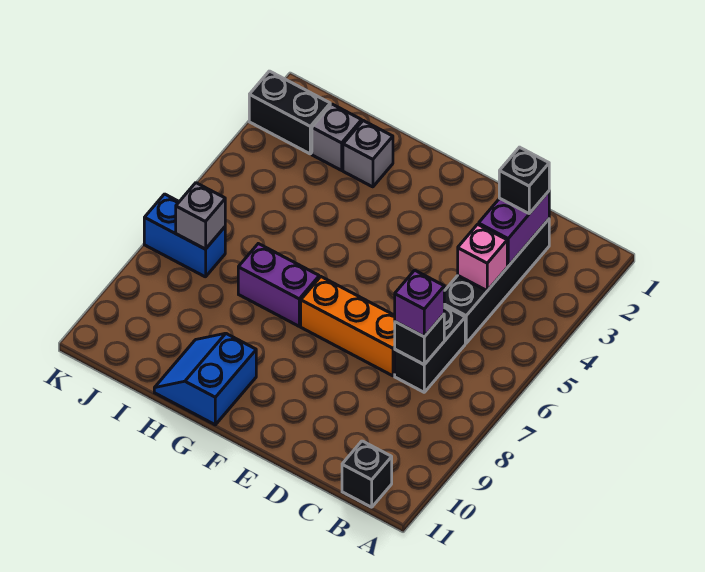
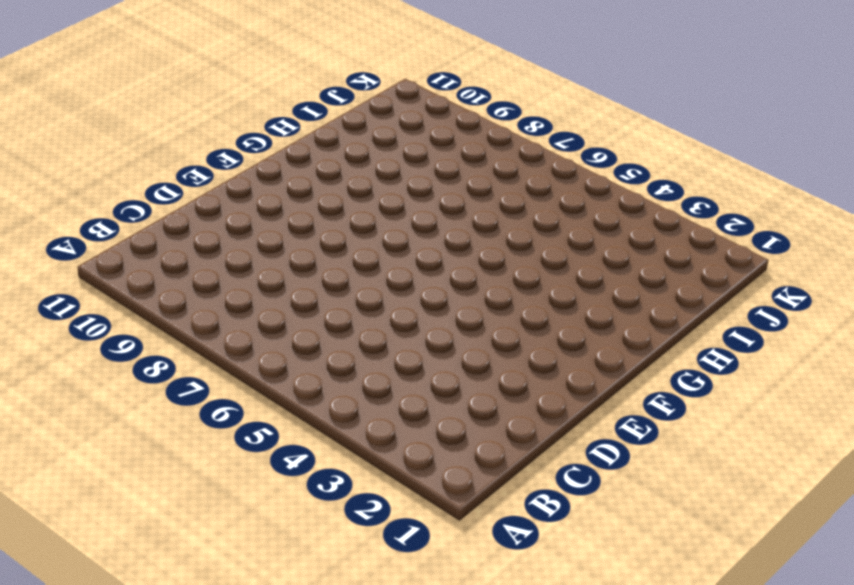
none -> black brick B11 level 1
none -> black brick C2:C5 level 1
none -> black brick C6:C7 level 1

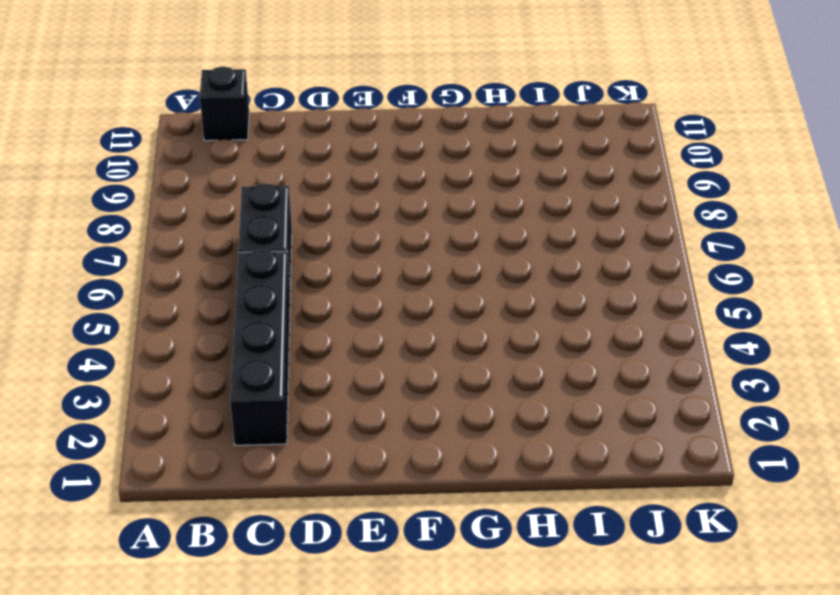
none -> orange brick D7:F7 level 1
none -> purple brick G7:H7 level 1
none -> blue slope G10:H11 level 1 top G

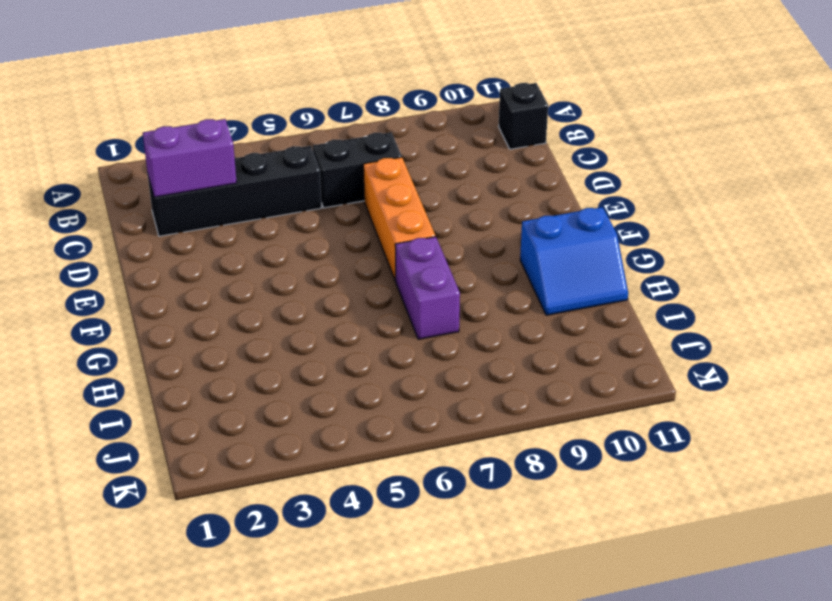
none -> grey brick H2 level 1
none -> grey brick I2 level 1
none -> black brick J2:K2 level 1

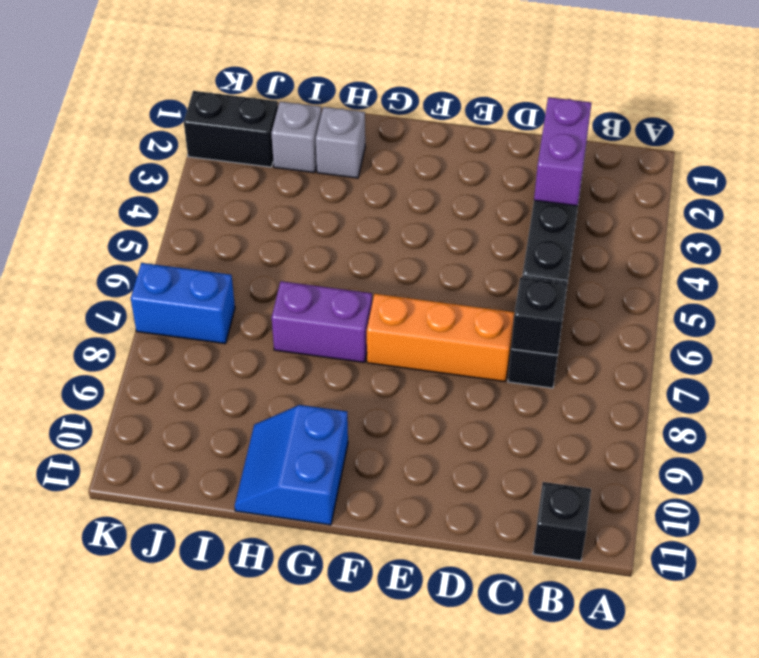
none -> pink brick C4 level 2
none -> grey brick J7 level 2
none -> black brick C2 level 3

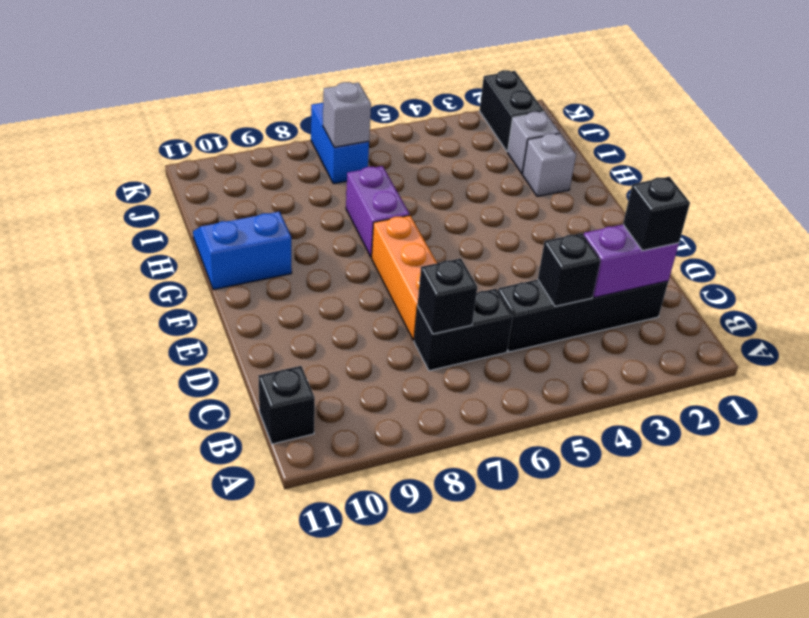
black brick C4 level 2 -> pink brick C4 level 2
none -> purple brick C7 level 3

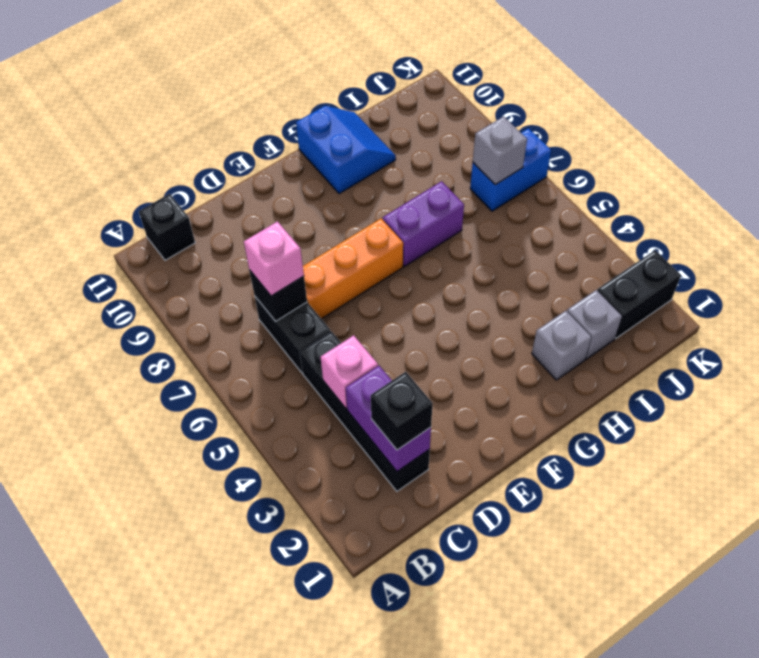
pink brick C7 level 3 -> purple brick C7 level 3

